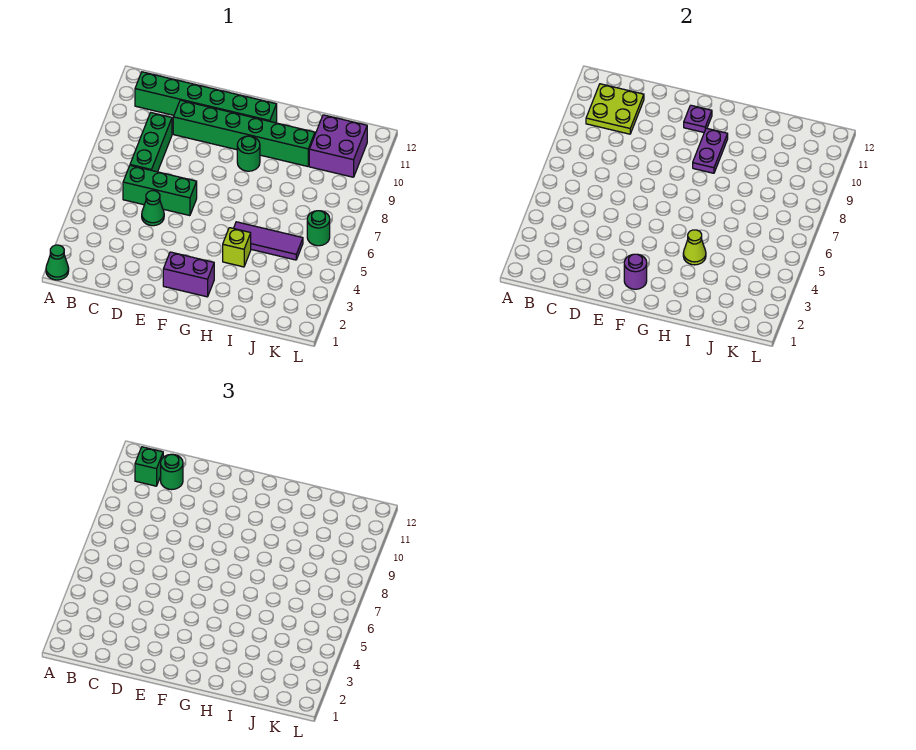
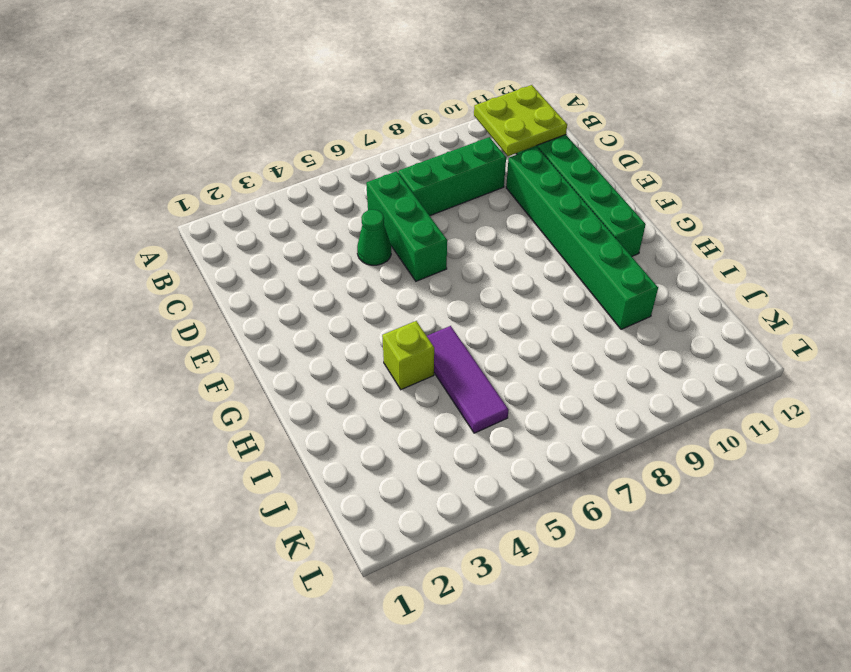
none -> green cone A1 level 1
none -> purple brick F2:G2 level 1
none -> green round brick G9 level 1

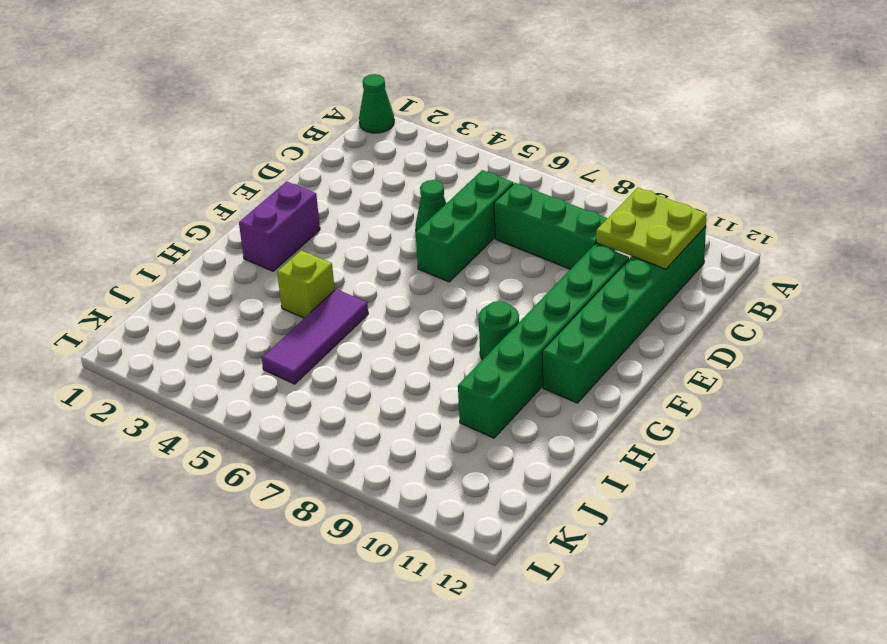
none -> purple brick J10:K11 level 1
none -> green round brick K6 level 1
none -> purple round brick F2 level 2

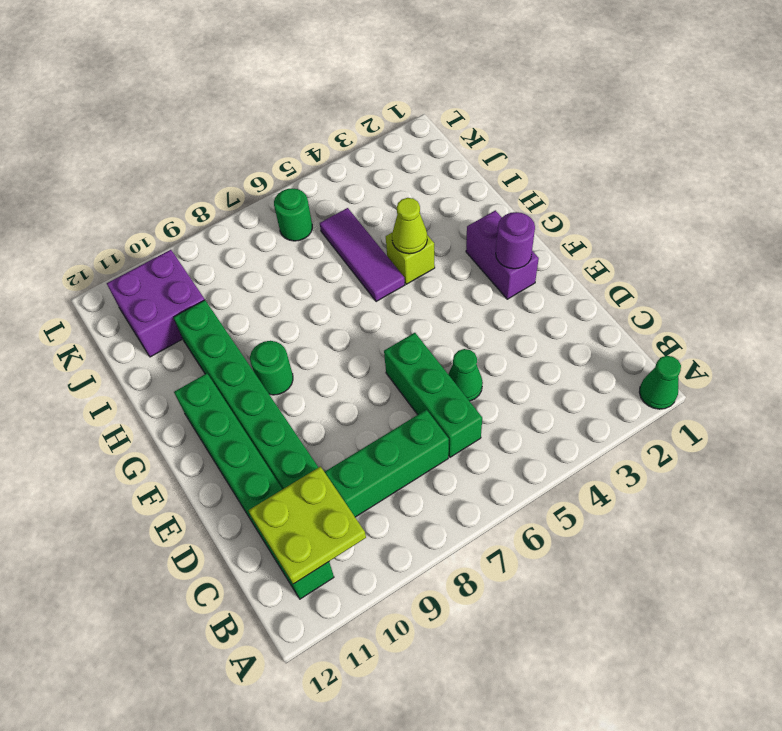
none -> purple plate F11 level 2
none -> purple plate G9:G10 level 2
none -> green brick B11 level 3

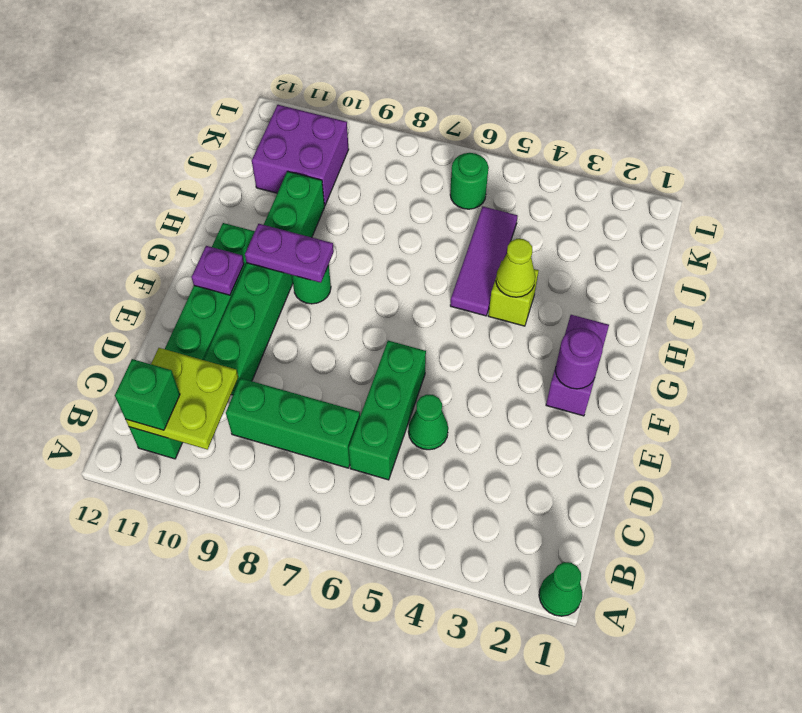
none -> green round brick C11 level 3

